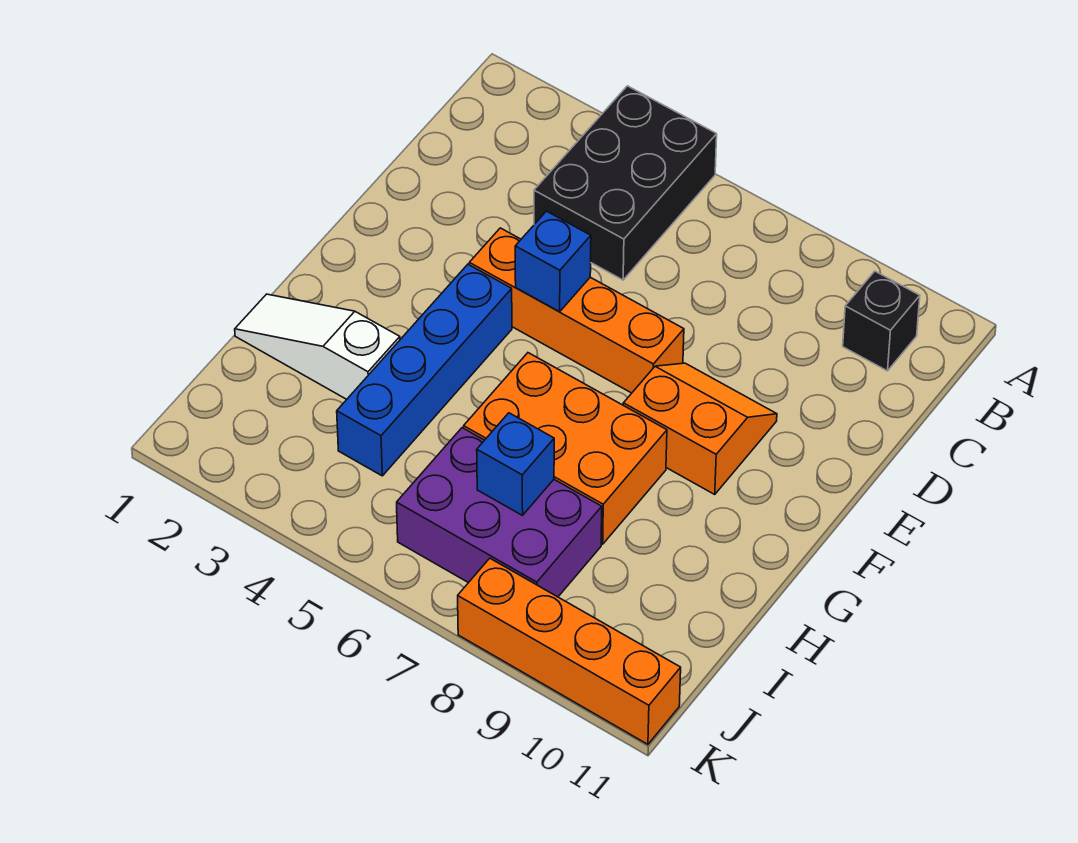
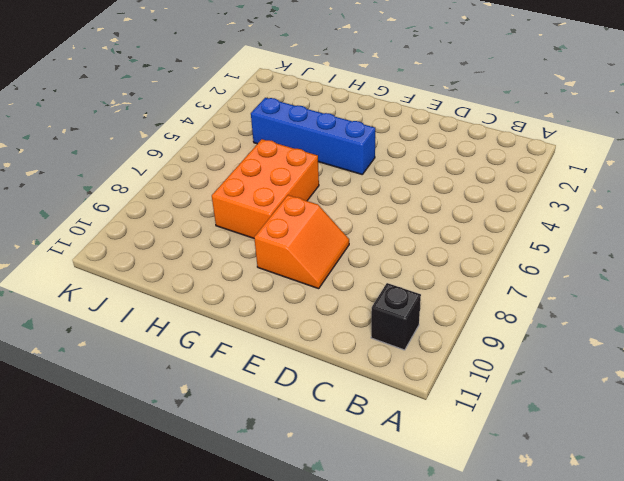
none -> black brick A4:C5 level 1
none -> orange brick E4:E7 level 1

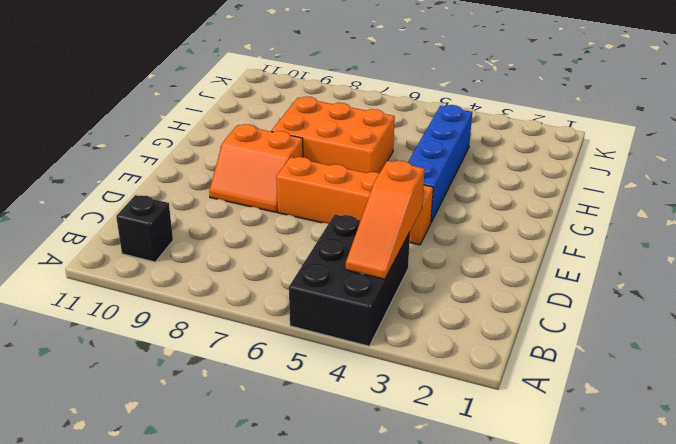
orange slope B4:D4 level 2 top D -> none
none -> white slope H1:H3 level 1 top 3
none -> purple brick I6:J8 level 1

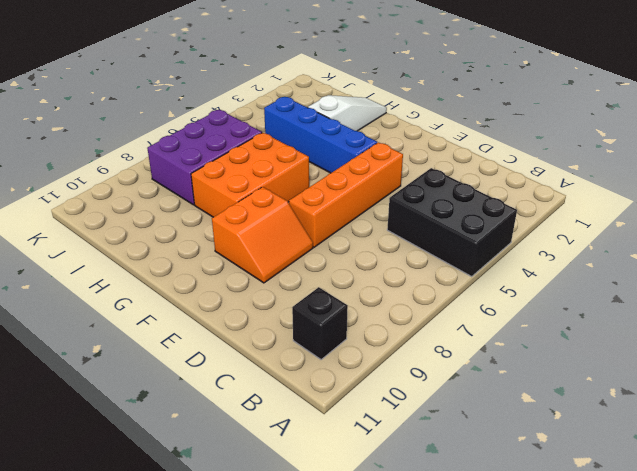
none -> orange brick K8:K11 level 1
none -> blue brick E5 level 2

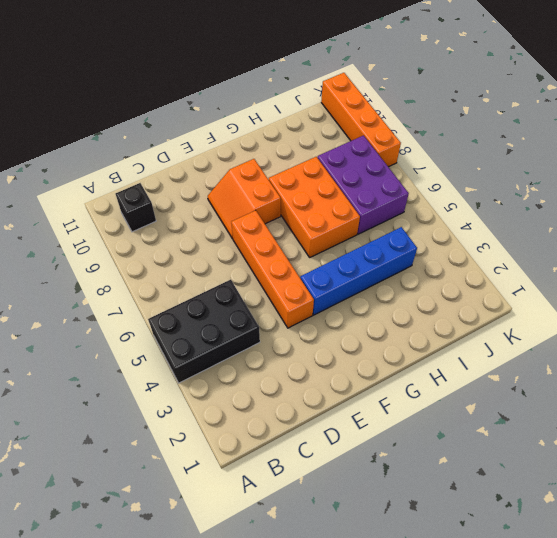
none -> white slope H1:H3 level 1 top 3
none -> blue brick E5 level 2

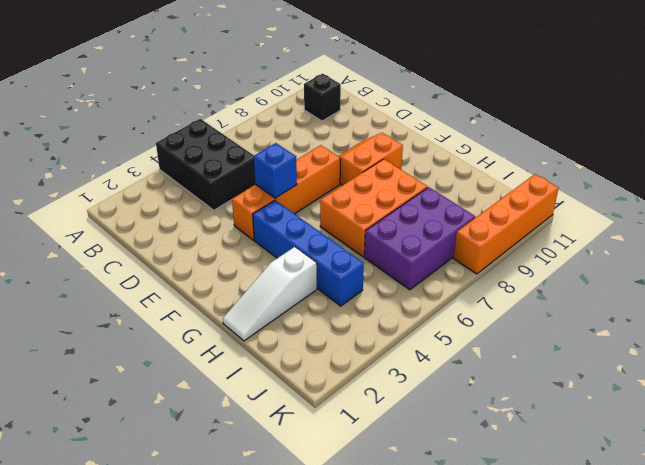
none -> blue brick I7 level 2

